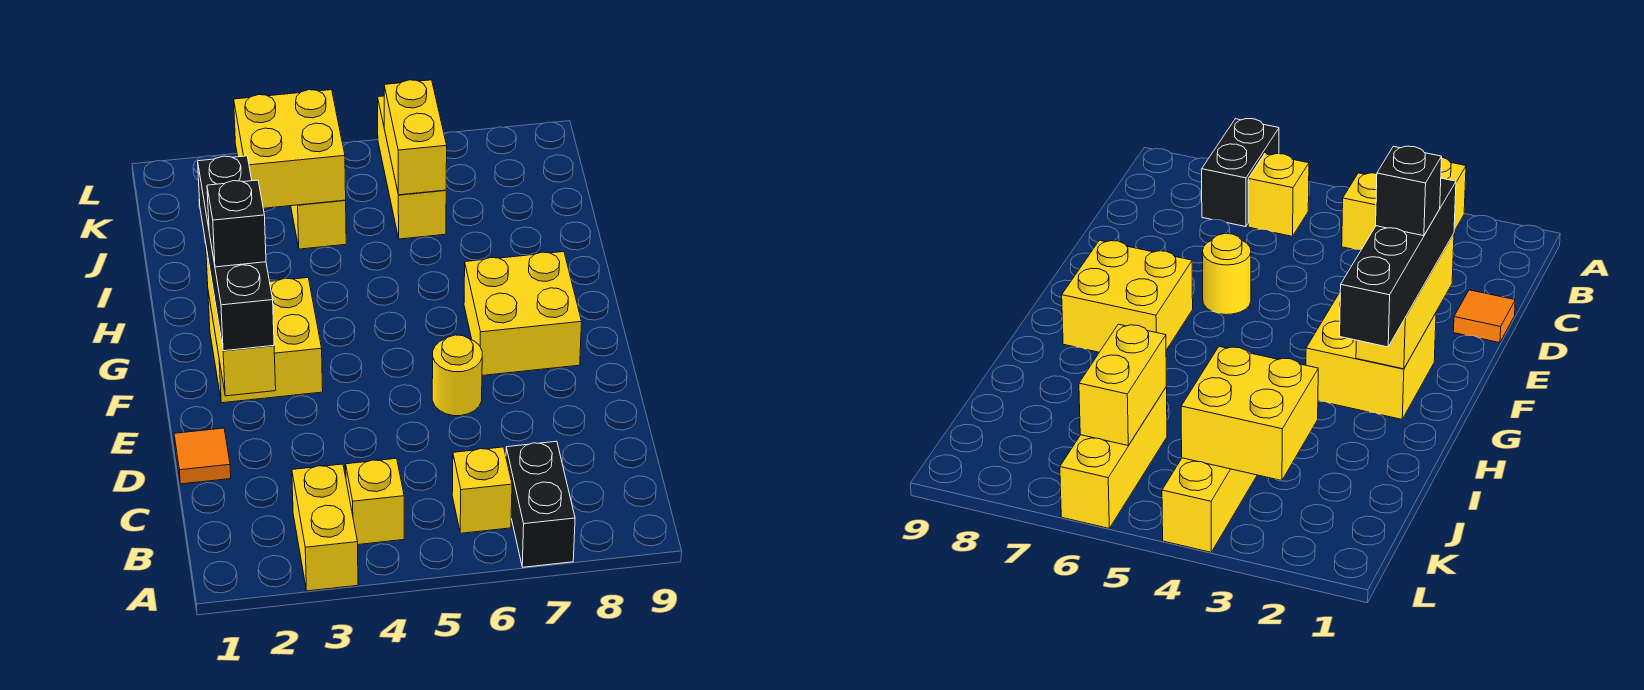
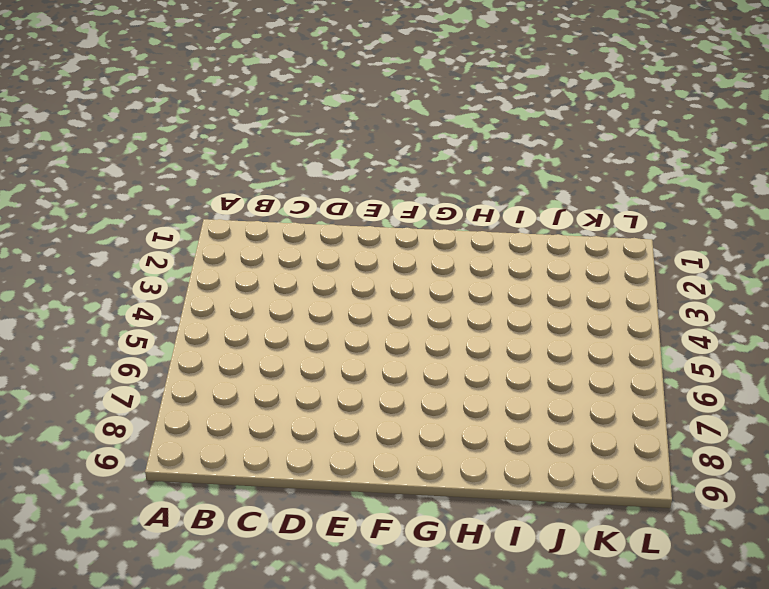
none -> yellow brick A3:B3 level 1
none -> black brick A7:B7 level 1
none -> yellow brick B4 level 1

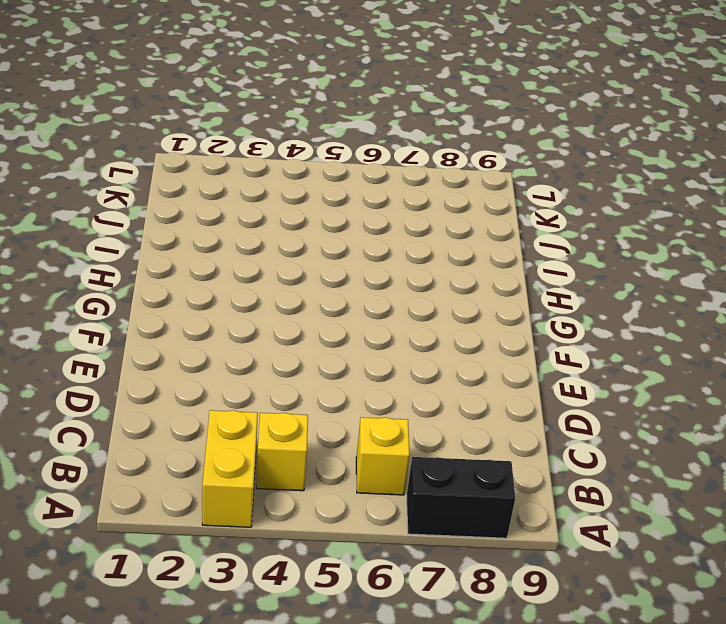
black brick A7:A8 level 1 -> black brick A7:B7 level 1
none -> orange tile D1 level 1
none -> yellow round brick E6 level 1
none -> yellow brick F2:G3 level 1

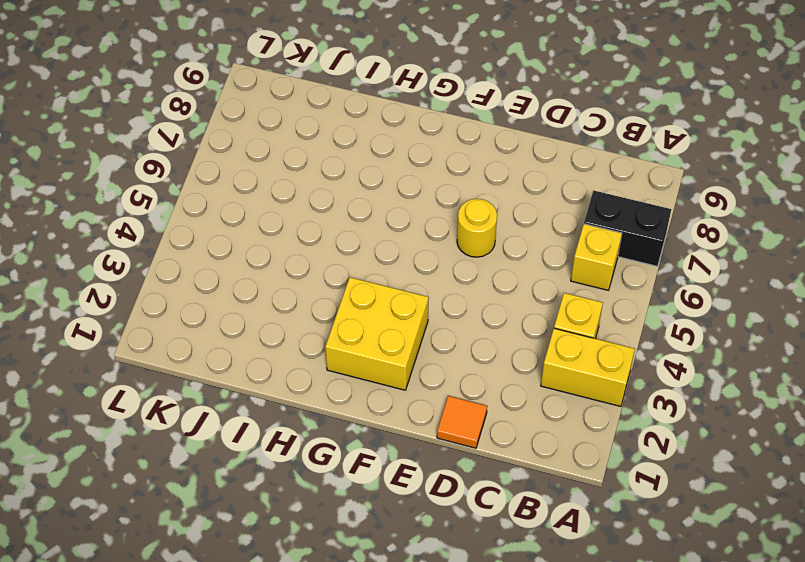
none -> yellow brick F7:G8 level 1
none -> yellow brick J4:L4 level 1
none -> yellow brick J6:L6 level 1

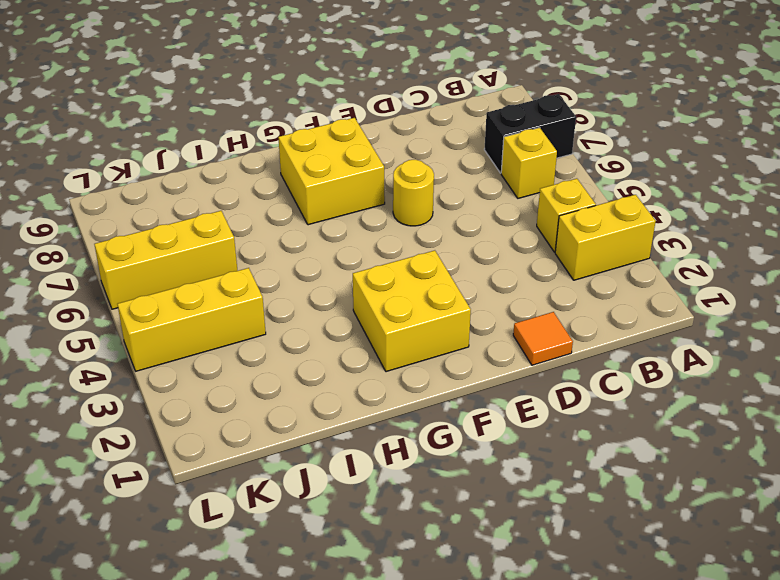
none -> yellow brick E2:G2 level 2
none -> yellow brick J3:K4 level 2
none -> yellow brick J6:K6 level 2

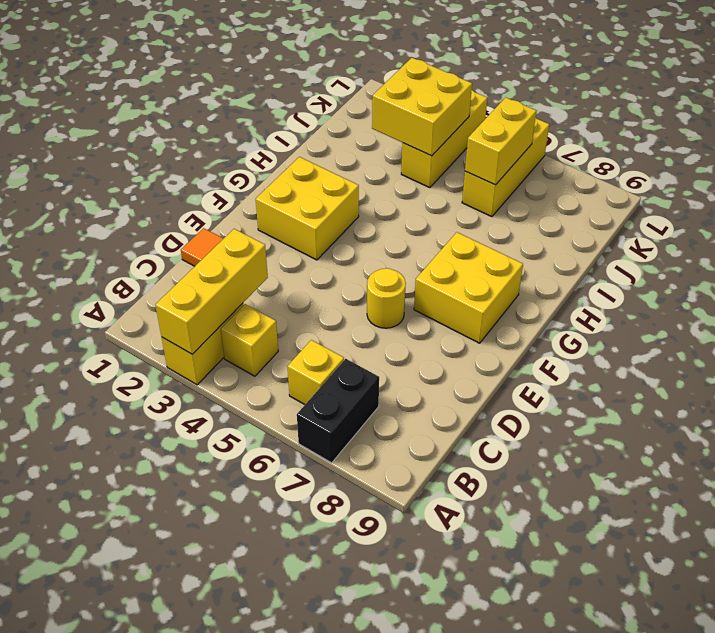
yellow brick A3:C3 level 2 -> yellow brick E2:G2 level 2
none -> black brick E2:H2 level 3
none -> black brick F2 level 4

